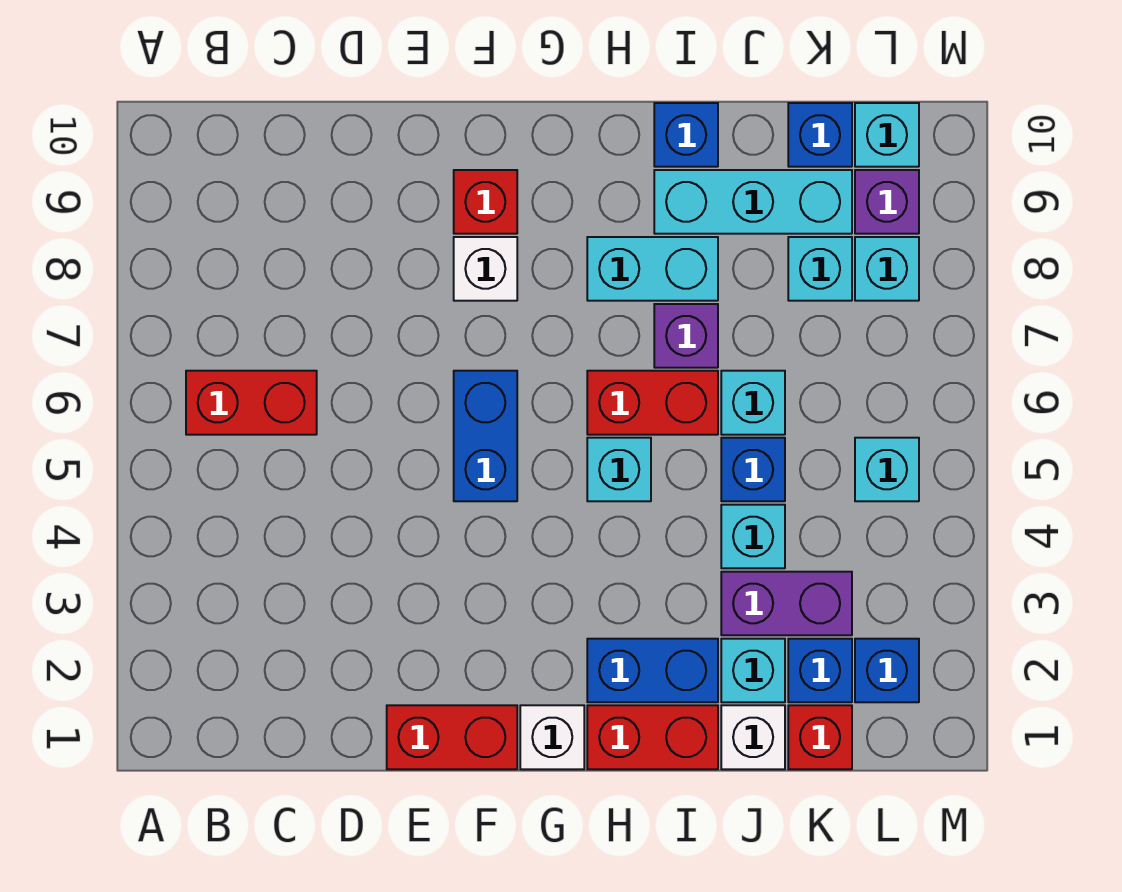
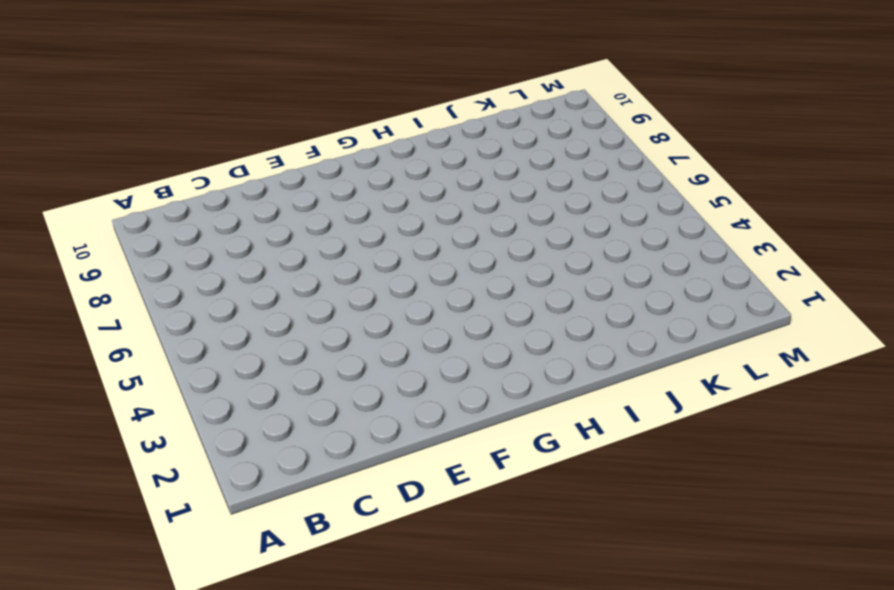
none -> red brick B6:C6 level 1
none -> red brick E1:F1 level 1
none -> blue brick F5:F6 level 1

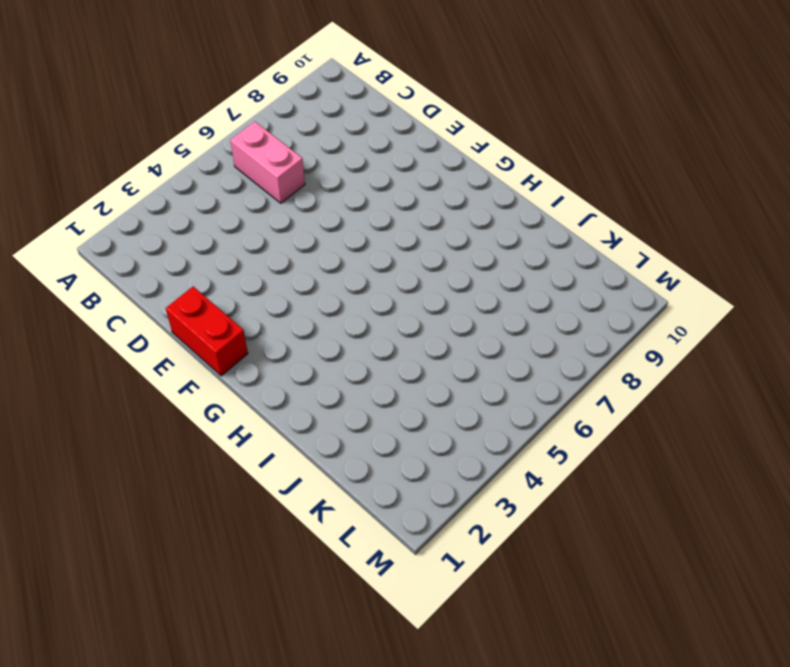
pink brick B6:C6 level 1 -> red brick B6:C6 level 1
none -> blue brick F5:F6 level 1
none -> white brick F8 level 1
none -> red brick F9 level 1

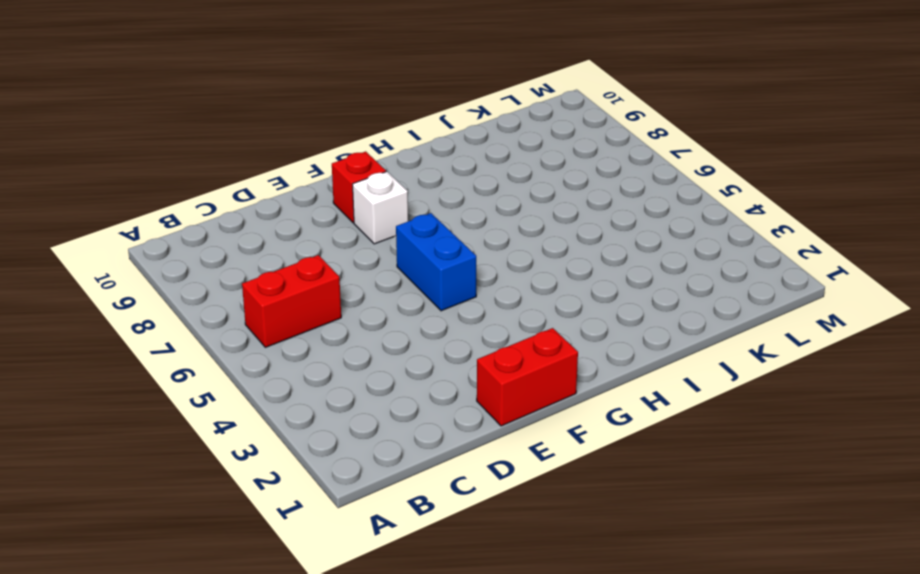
none -> white brick G1 level 1
none -> red brick H1:I1 level 1
none -> blue brick H2:I2 level 1

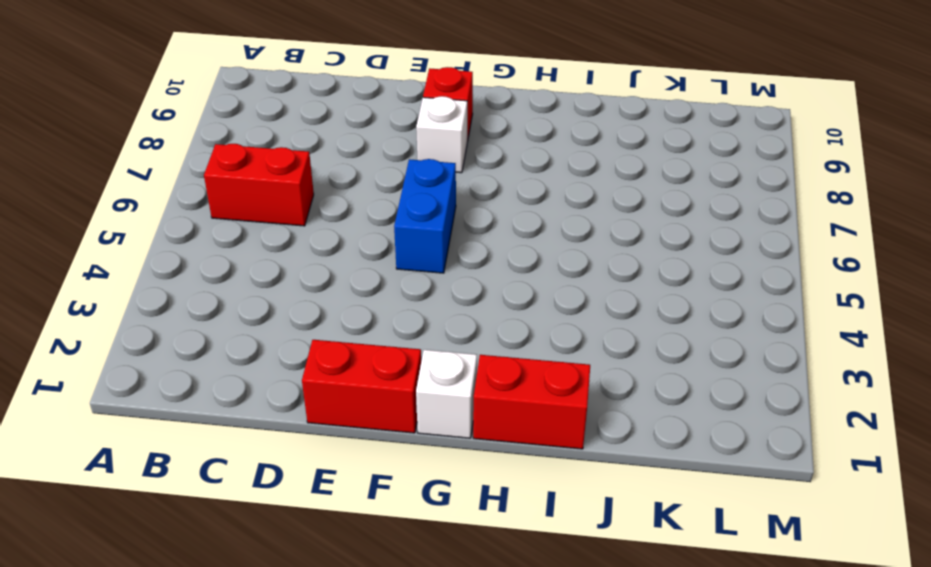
none -> blue brick H2:I2 level 1
none -> cyan brick H5 level 1
none -> red brick H6:I6 level 1

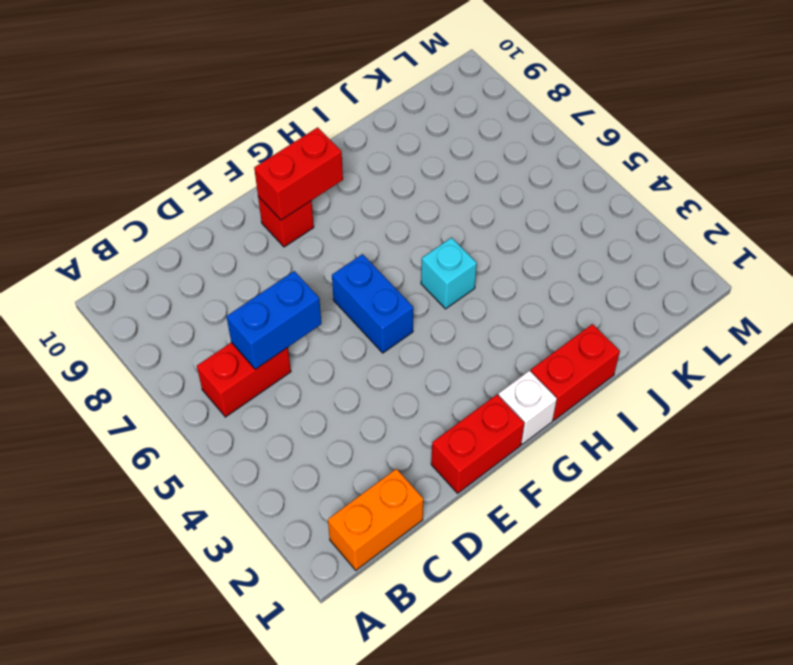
orange brick B1:C1 level 1 -> none
blue brick C6:D6 level 2 -> blue brick H2:I2 level 1
red brick F9:G9 level 2 -> red brick H6:I6 level 1
none -> white brick F8 level 1
none -> cyan brick H8:I8 level 1
none -> purple brick I7 level 1

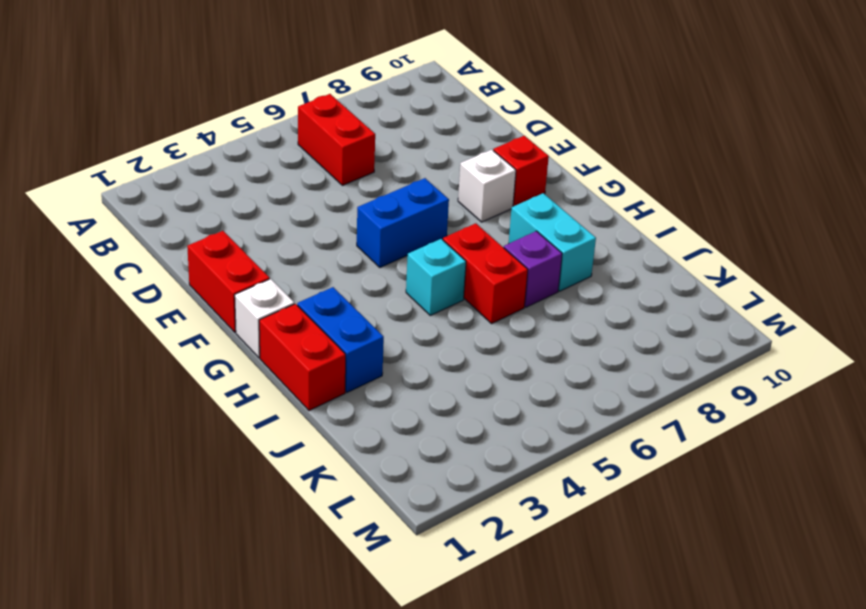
none -> cyan brick I9:K9 level 1
none -> blue brick I10 level 1
none -> white brick J1 level 1

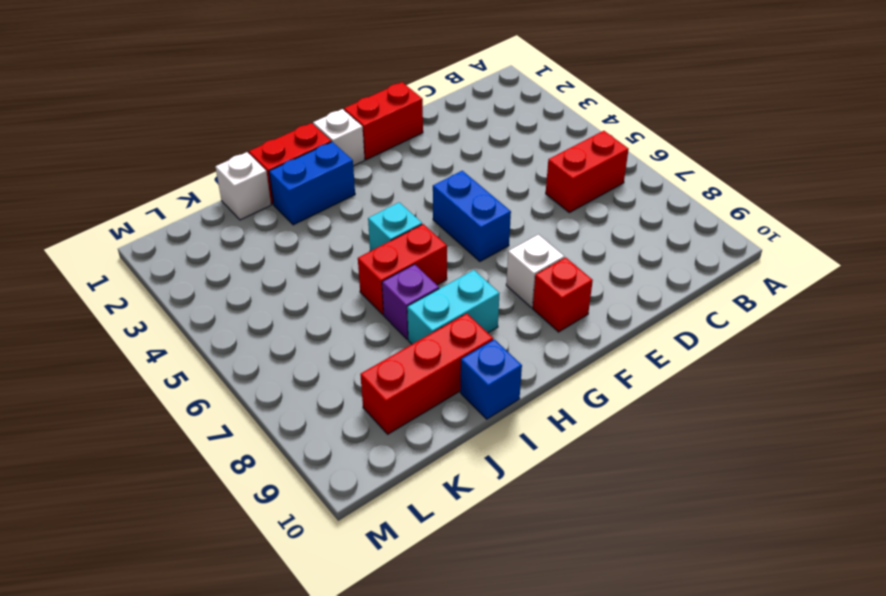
red brick I9:K9 level 1 -> cyan brick I9:K9 level 1
none -> cyan brick J2 level 1
none -> purple brick J3:K3 level 1
none -> cyan brick J4 level 1

